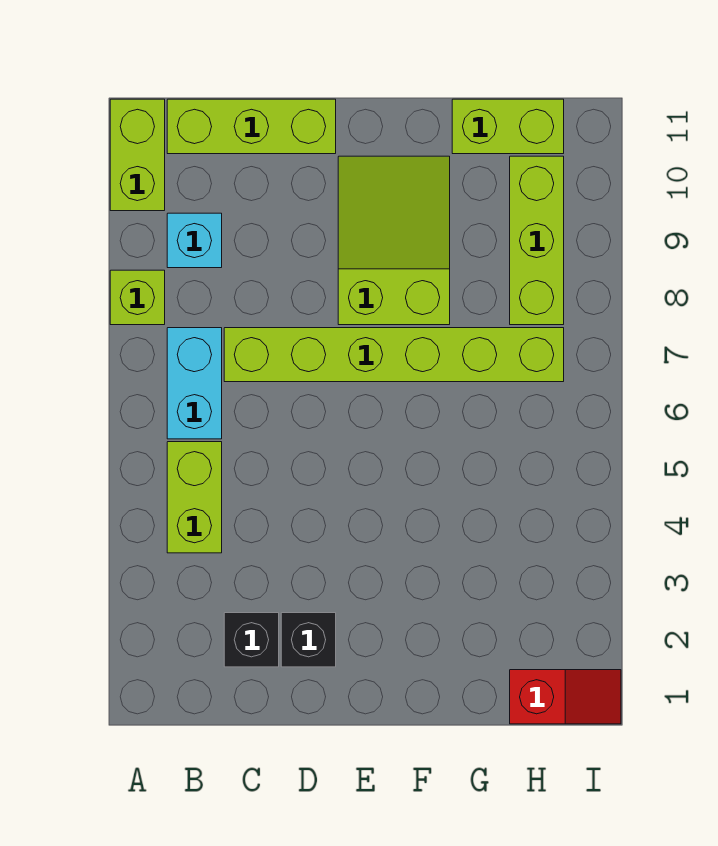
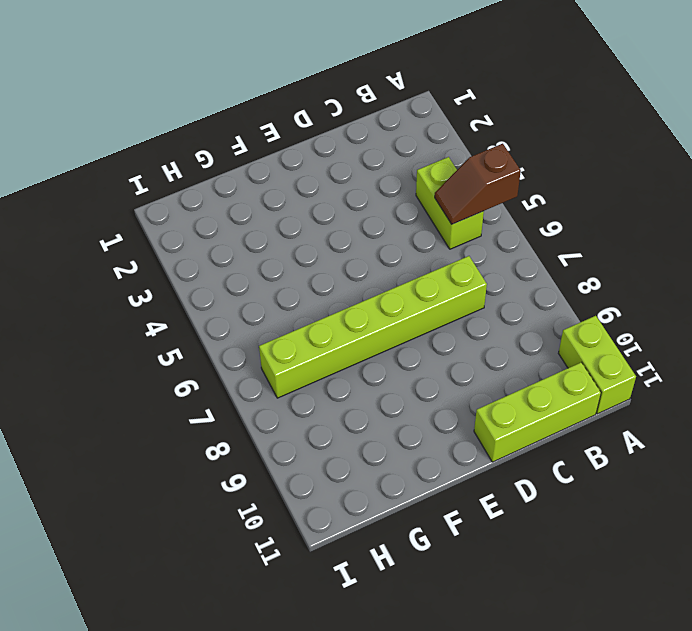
brown slope A5:B5 level 2 top A -> none
none -> lime brick A8 level 1
none -> cyan brick B6:B7 level 1
none -> cyan brick B9 level 1

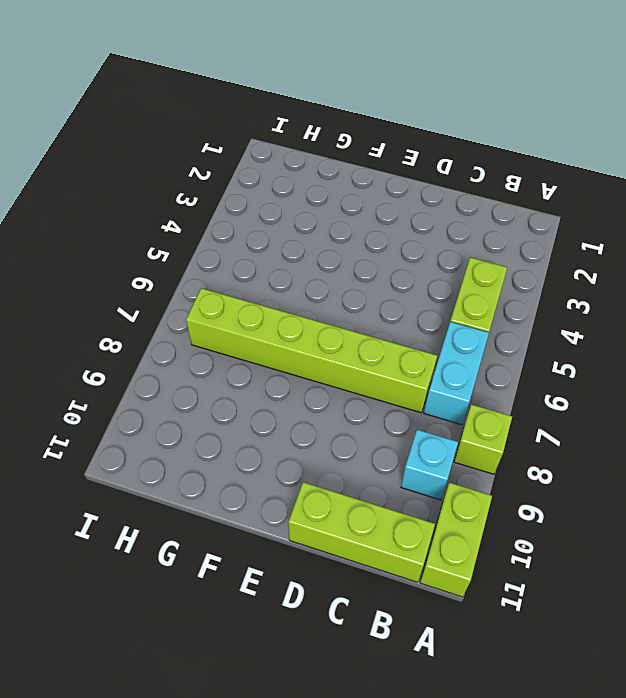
none -> black brick C2 level 1
none -> black brick D2 level 1
none -> lime slope E8:F10 level 1 top 8

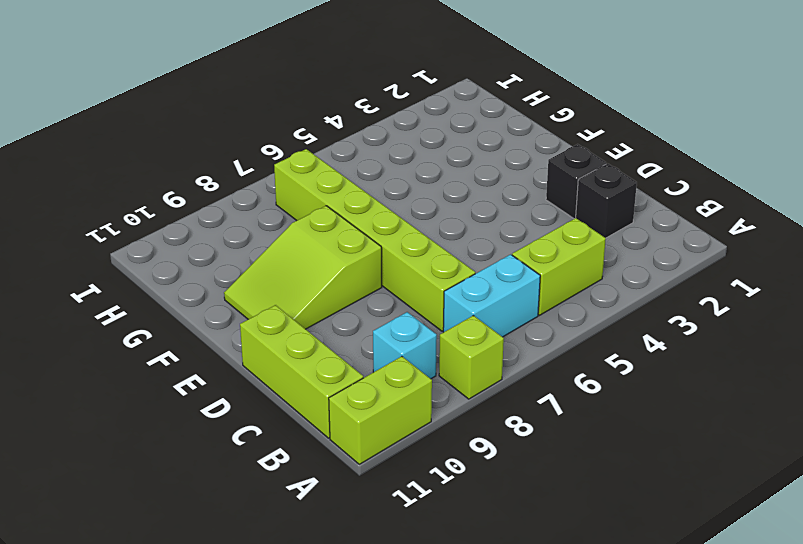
none -> lime brick G11:H11 level 1
none -> red slope H1:I1 level 1 top H
none -> lime brick H8:H10 level 1

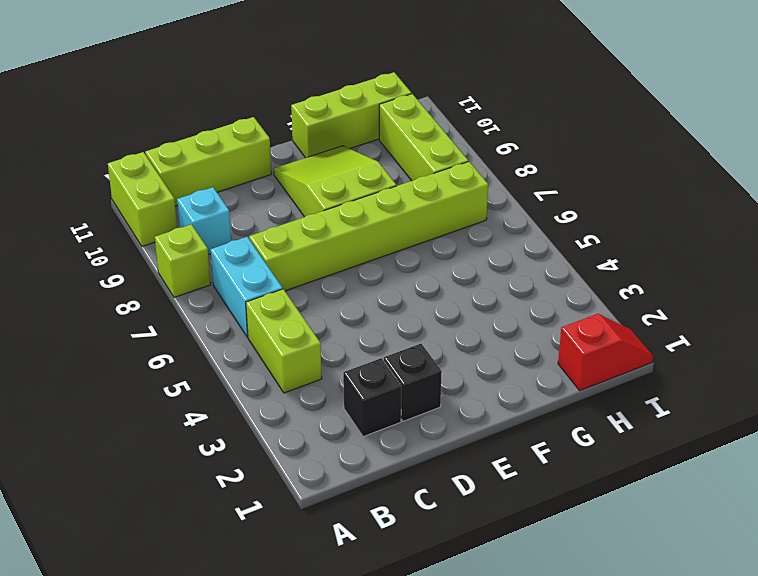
lime brick F11:H11 level 1 -> lime brick G11:H11 level 1

